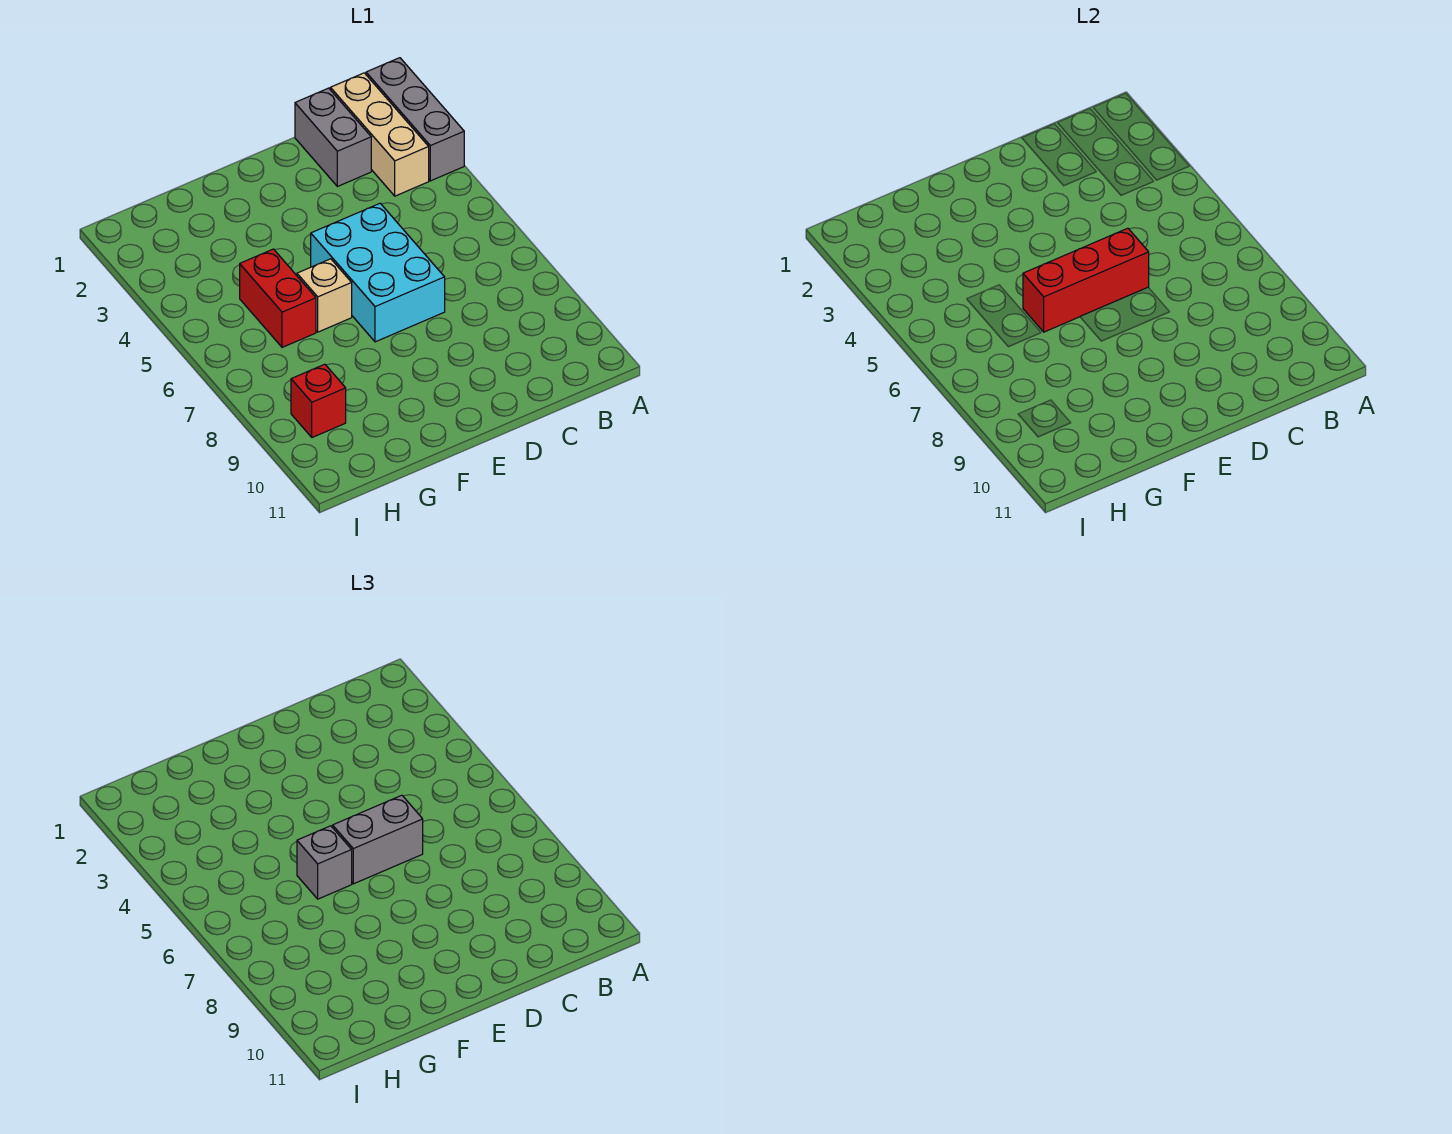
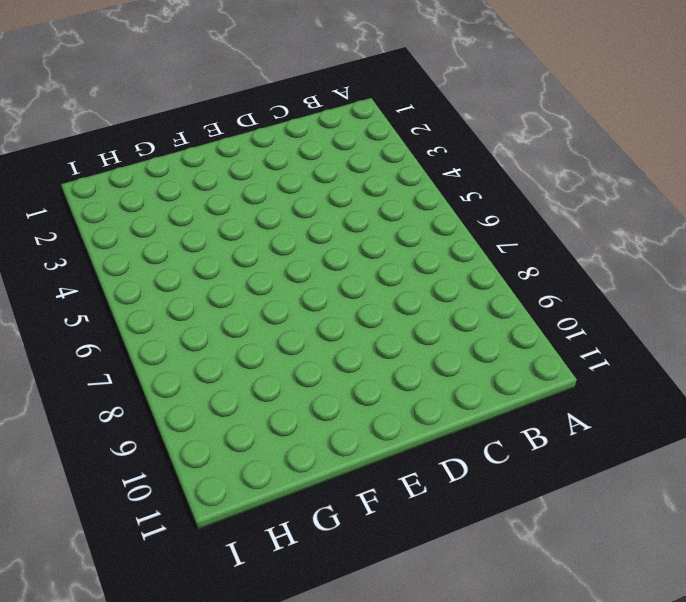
none -> grey brick A1:A3 level 1
none -> tan brick B1:B3 level 1

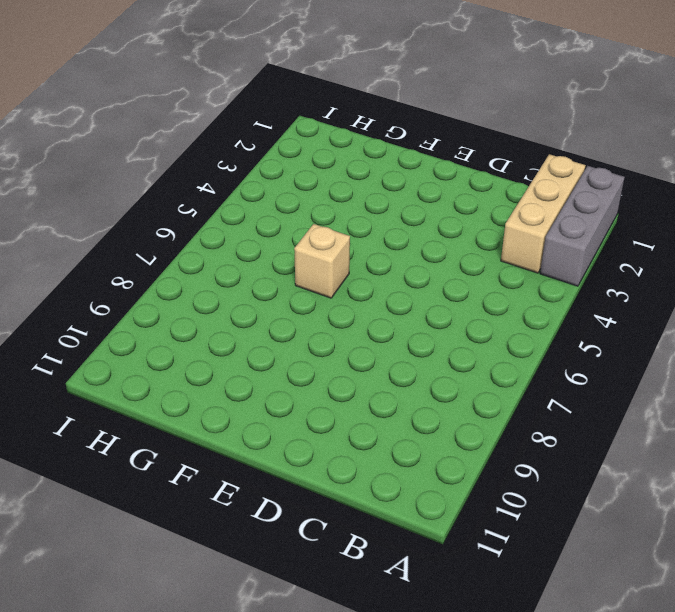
none -> grey brick C1:C2 level 1
none -> cyan brick D5:E7 level 1

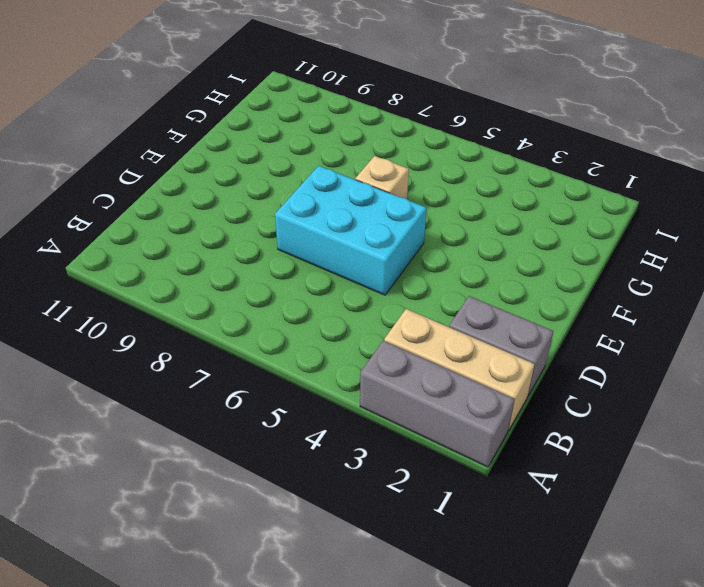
none -> red brick G5:G6 level 1
none -> red brick H9 level 1

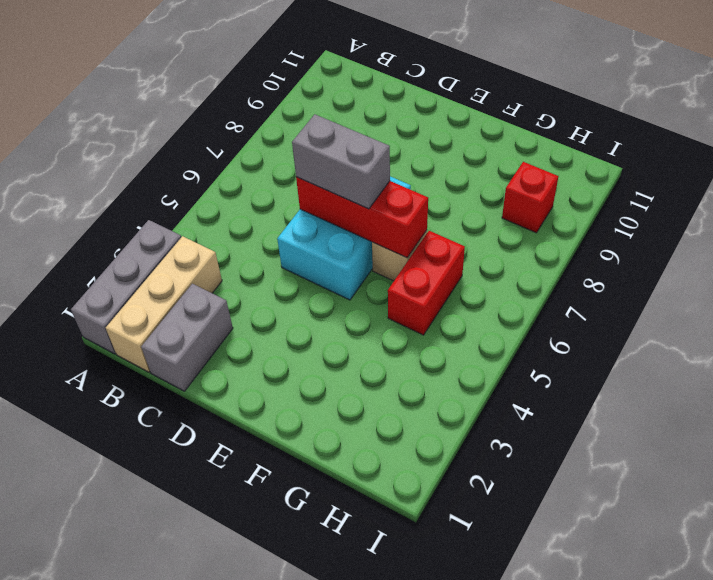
none -> grey brick F6 level 3

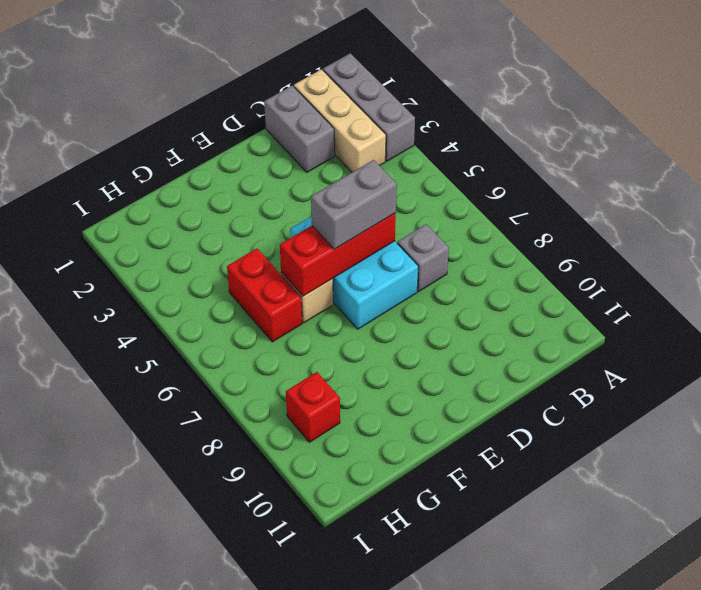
grey brick C7 level 1 -> grey brick F6 level 3

